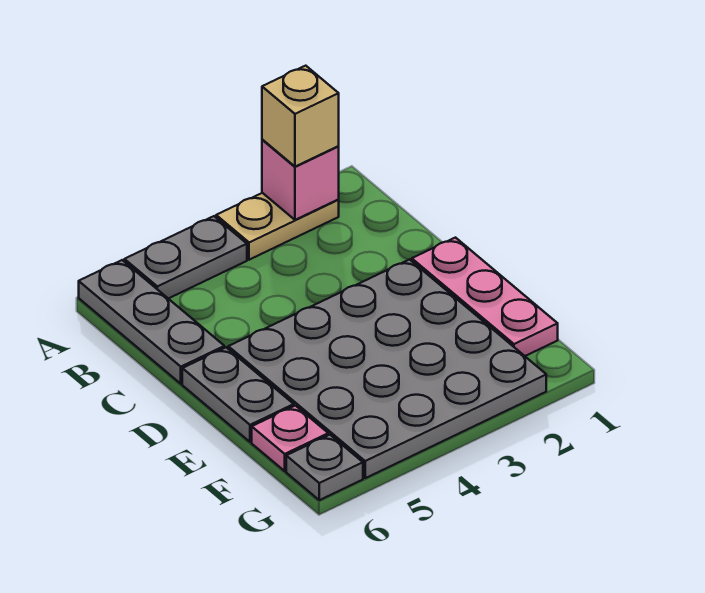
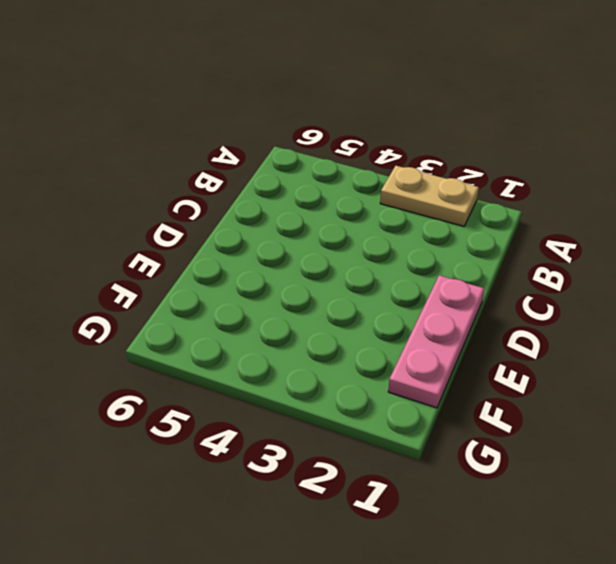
none -> grey plate A4:A5 level 1
none -> grey plate A6:C6 level 1

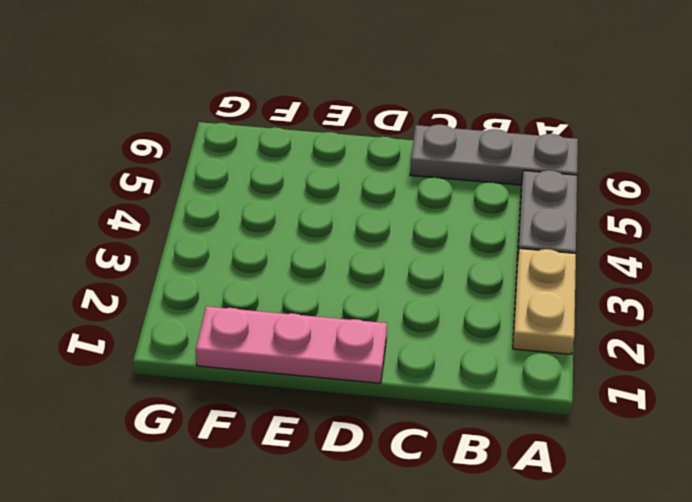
none -> grey plate D2:G5 level 1
none -> grey plate D6:E6 level 1

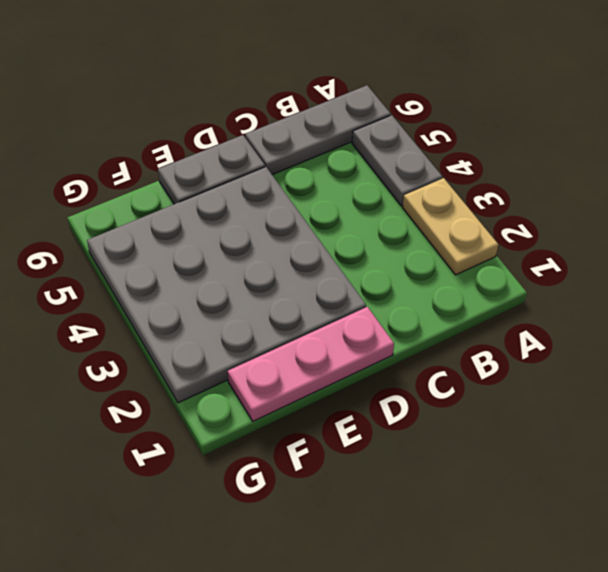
none -> pink plate F6 level 1
none -> grey plate G6 level 1

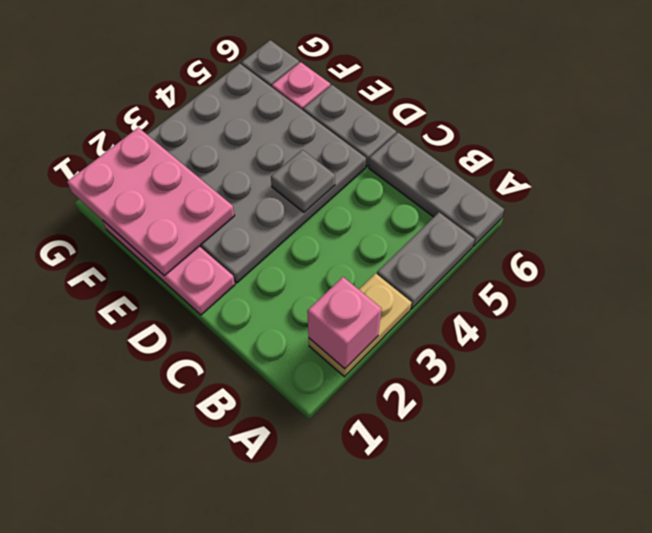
grey plate D4 level 2 -> none
pink plate E1:G2 level 2 -> none
none -> tan brick A2 level 3

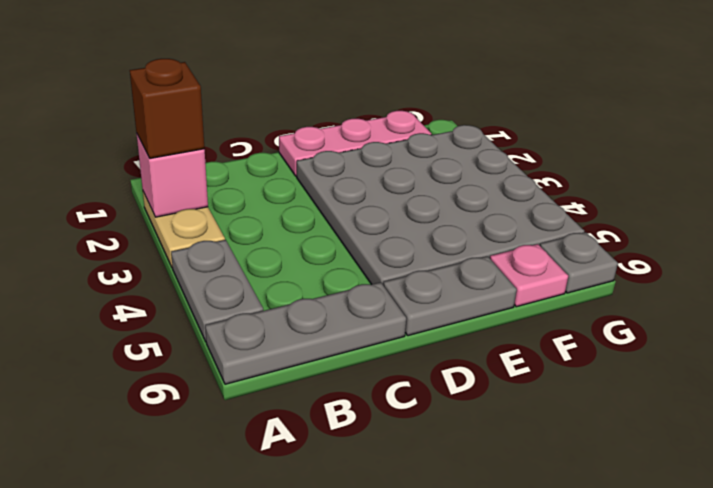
brown brick A2 level 3 -> tan brick A2 level 3

